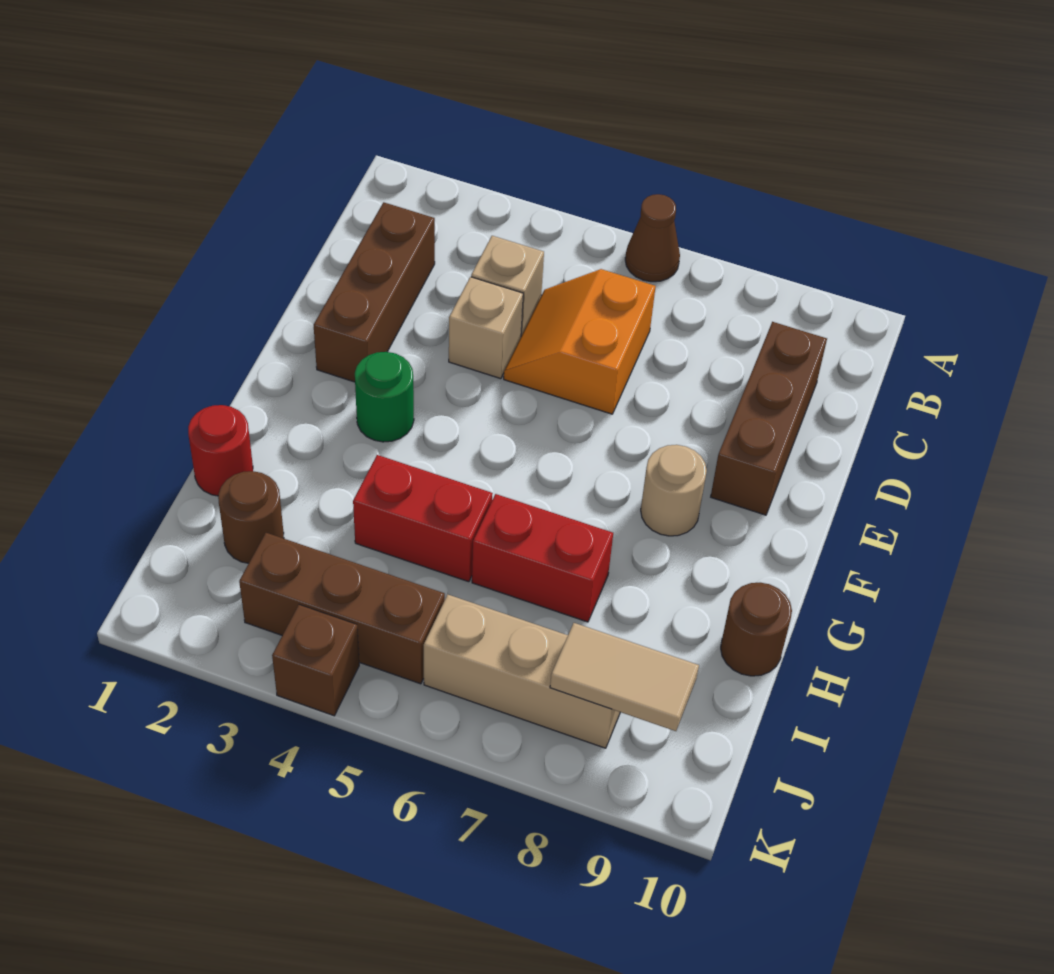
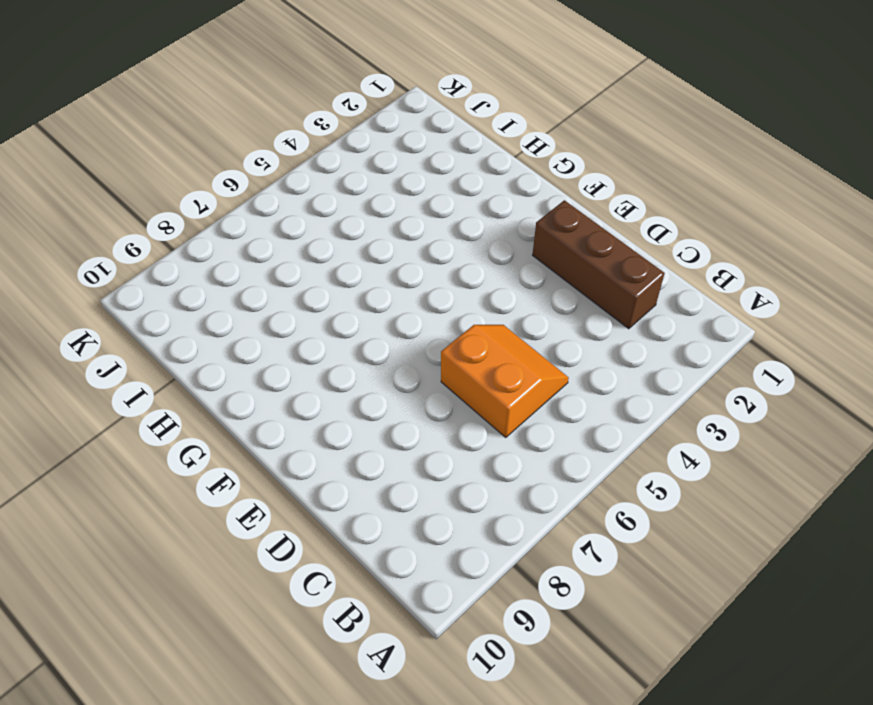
none -> brown cone A6 level 1
none -> tan brick C4 level 1
none -> brown brick C9:E9 level 1

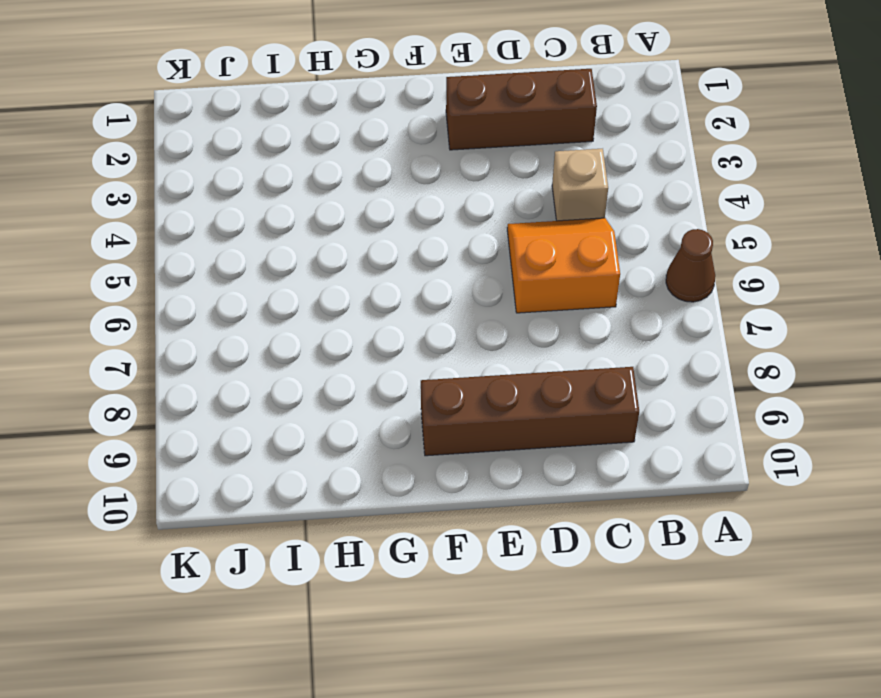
brown brick C9:F9 level 1 -> brown brick C9:E9 level 1
none -> tan brick D4 level 1
none -> green round brick F3 level 1
none -> tan round brick F8 level 1

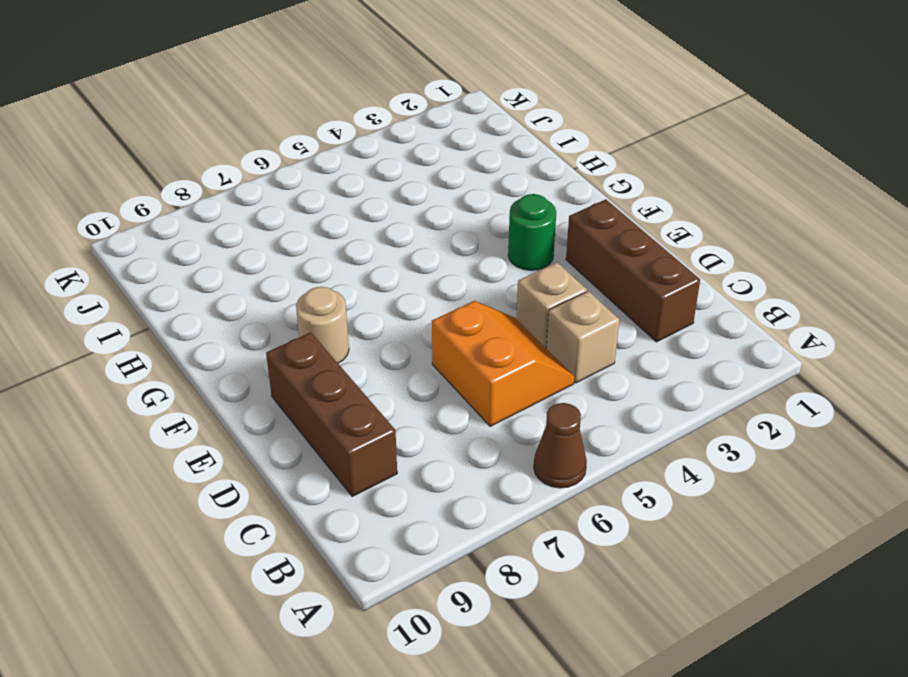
none -> red round brick H1 level 1
none -> red brick H4:H5 level 1
none -> red brick H6:H7 level 1

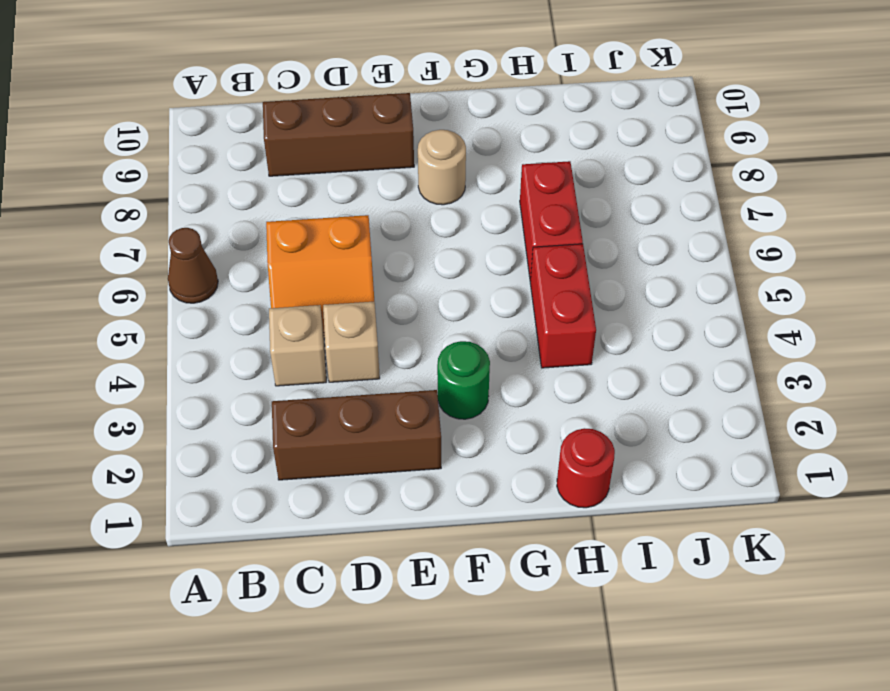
none -> brown round brick H10 level 1
none -> brown round brick I2 level 1
none -> brown brick J3:J5 level 1

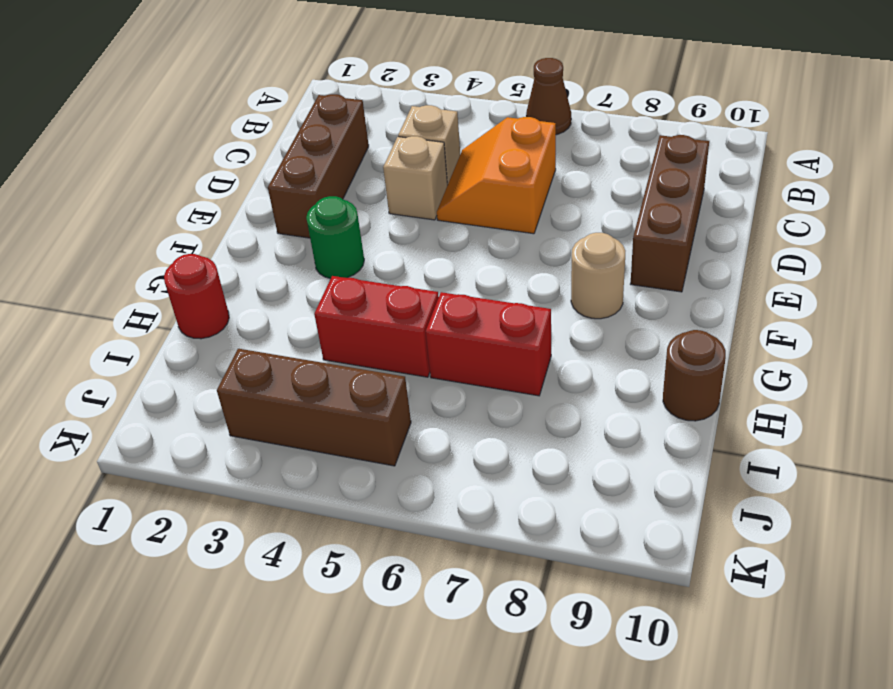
none -> brown round brick I2 level 1
none -> tan brick J6:J8 level 1
none -> brown brick K4 level 1

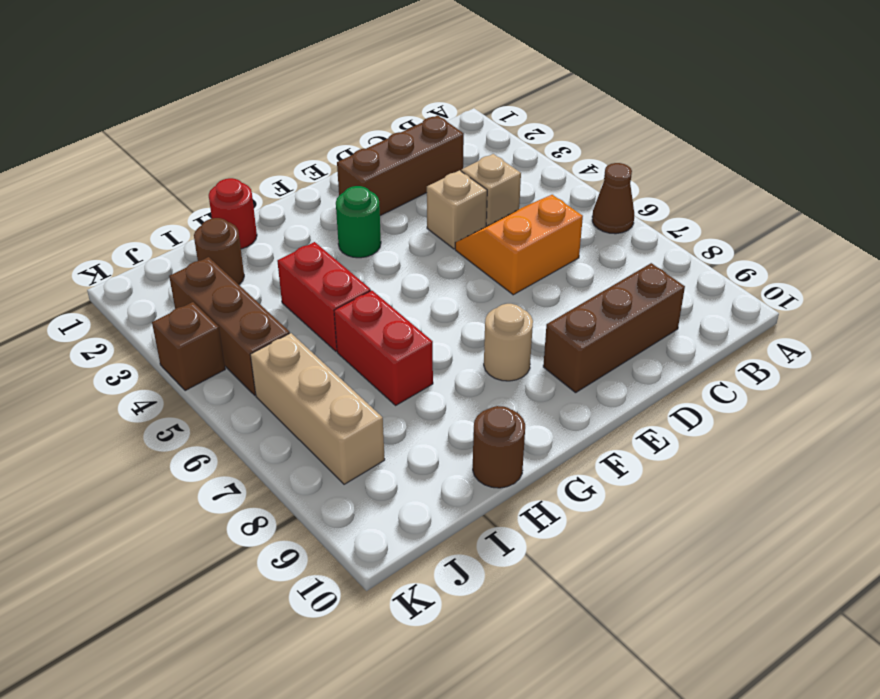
none -> tan tile J8:J9 level 2

